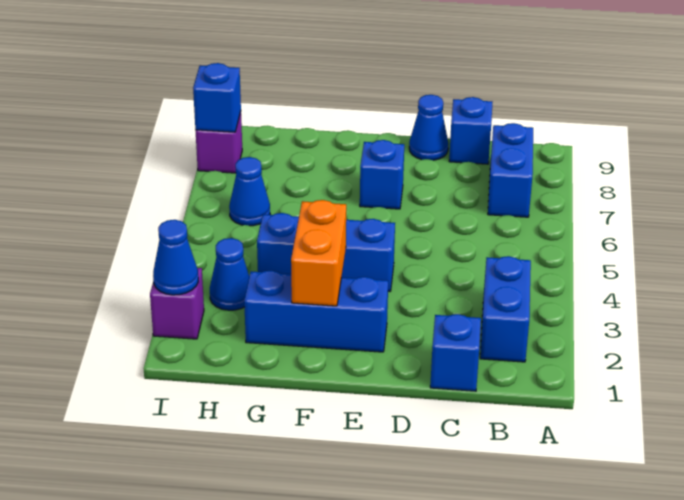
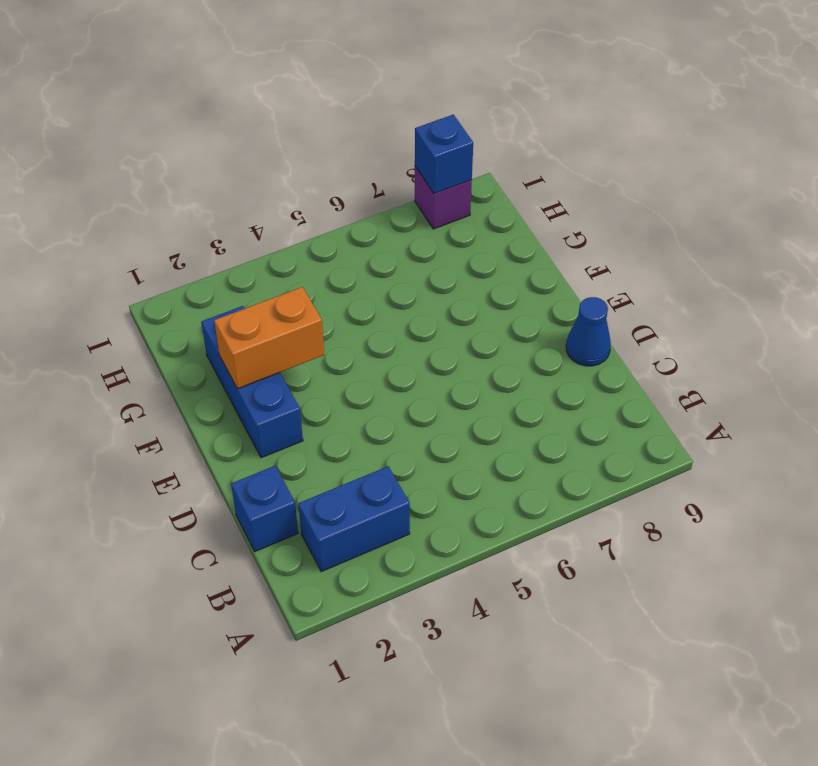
none -> blue brick B7:B8 level 1
none -> blue brick C9 level 1
none -> blue brick E4:G4 level 1

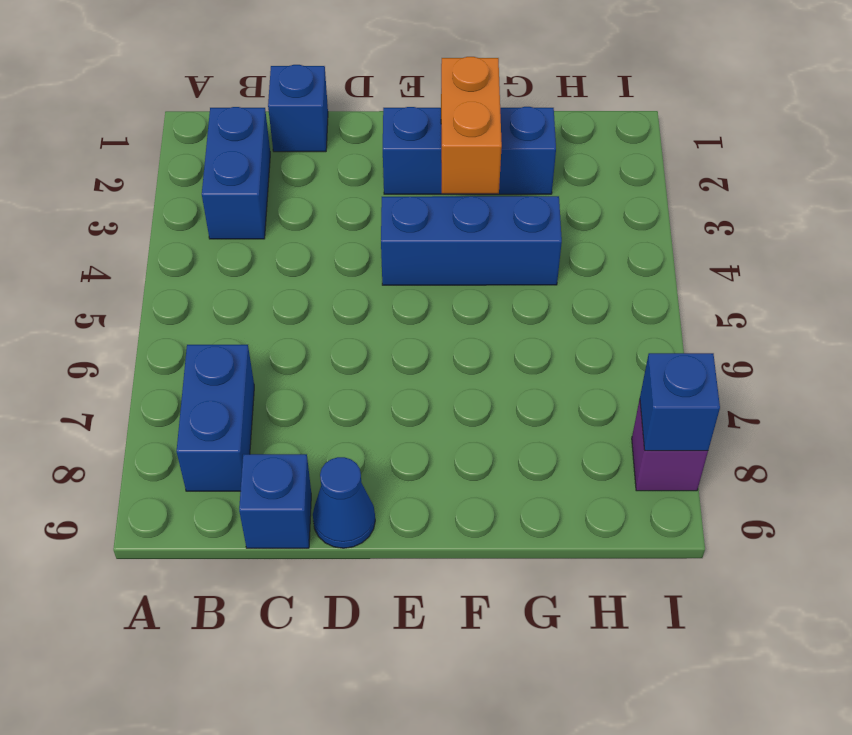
none -> blue brick E7 level 1
none -> blue cone H3 level 1
none -> blue cone H6 level 1

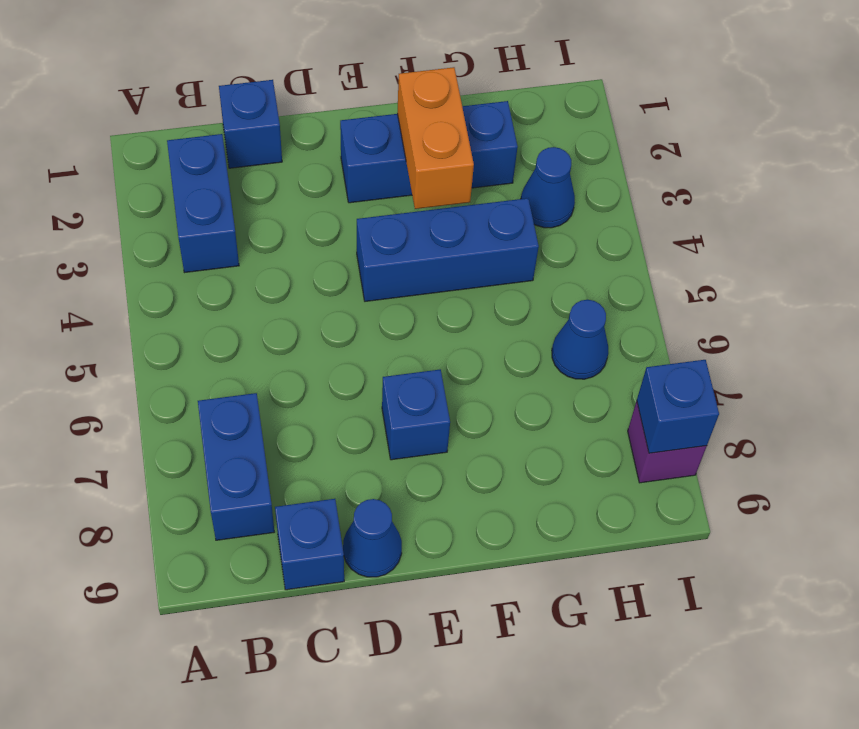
none -> purple brick I2 level 1
none -> blue cone I2 level 2

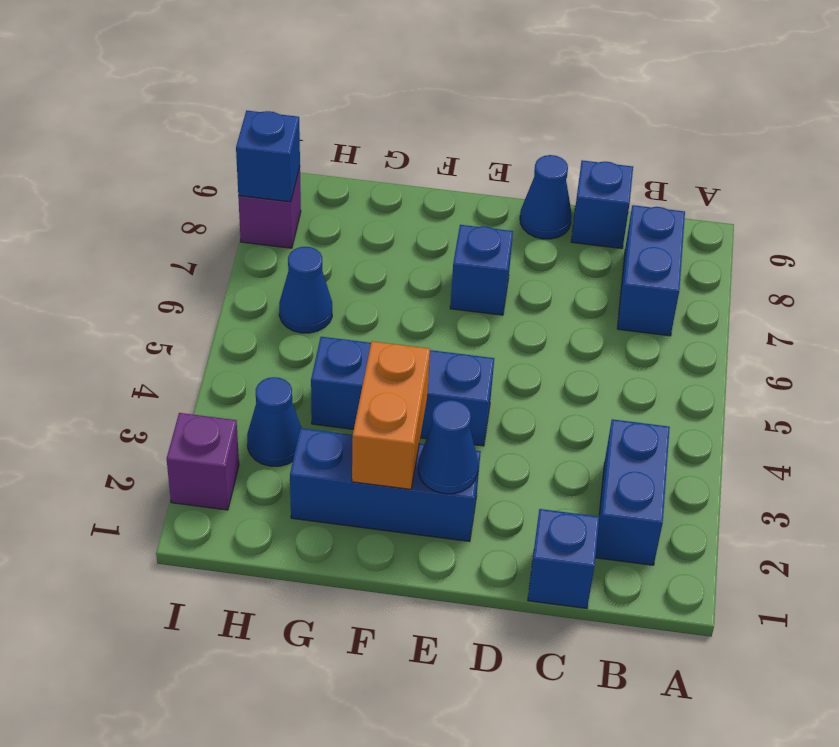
blue cone E2 level 2 -> blue cone I2 level 2

